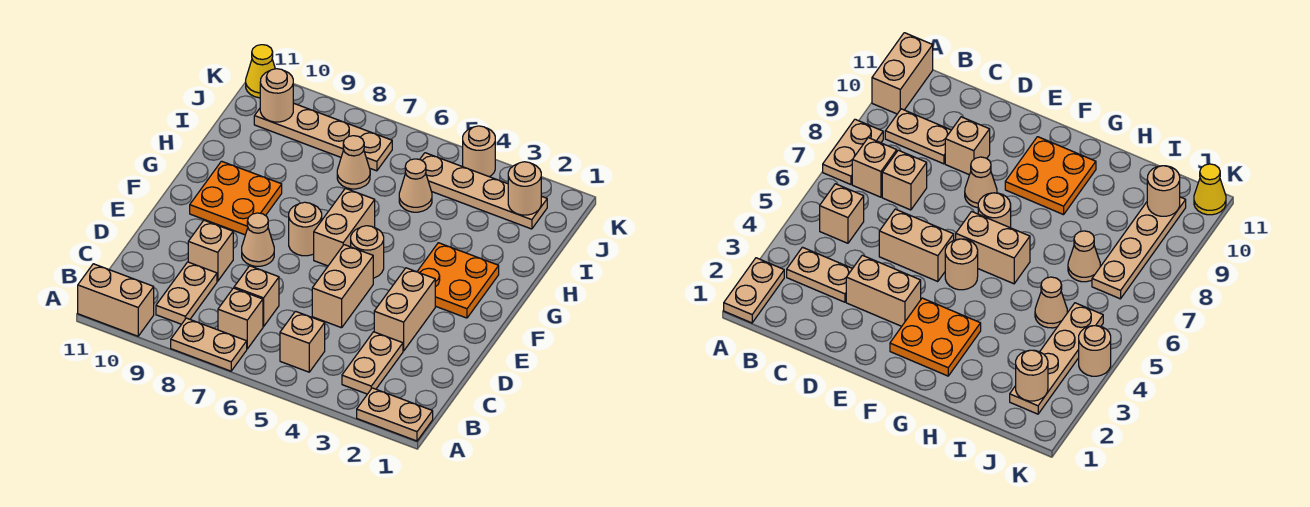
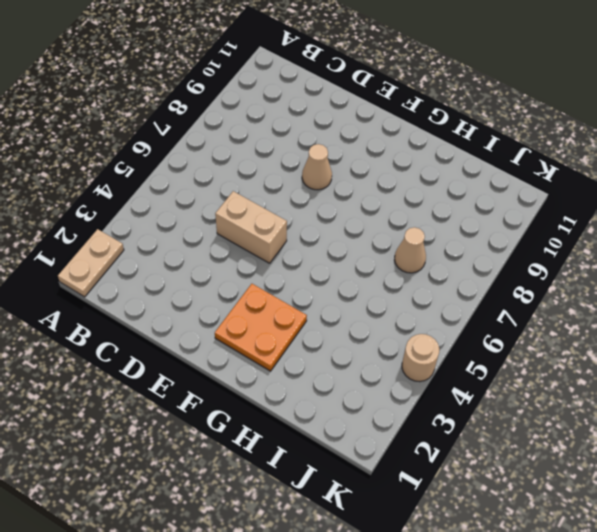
none -> tan plate A7:A8 level 1
none -> tan brick A10:A11 level 1
none -> tan plate B3:C3 level 1

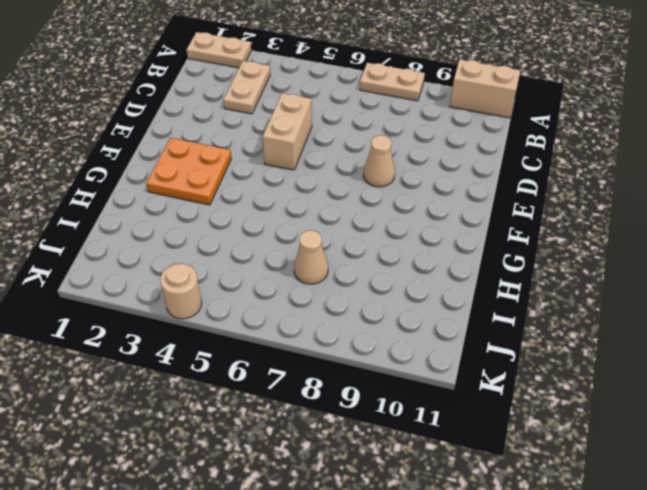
none -> tan brick B5 level 1
none -> tan brick B7 level 1
none -> tan plate B9:C9 level 1

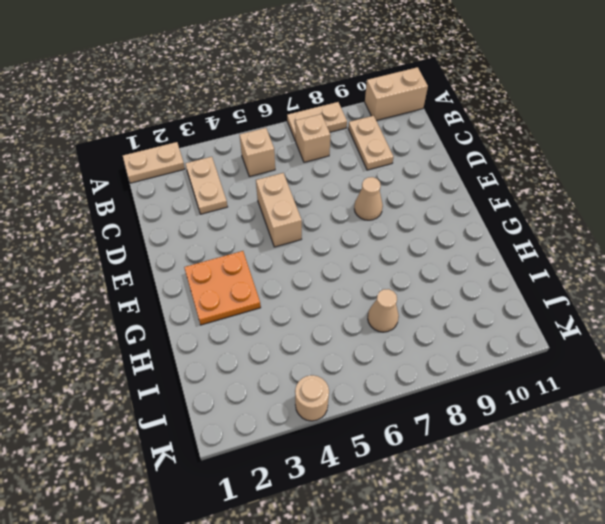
none -> tan brick C7 level 1
none -> tan brick D3:E3 level 1
none -> tan brick D9 level 1

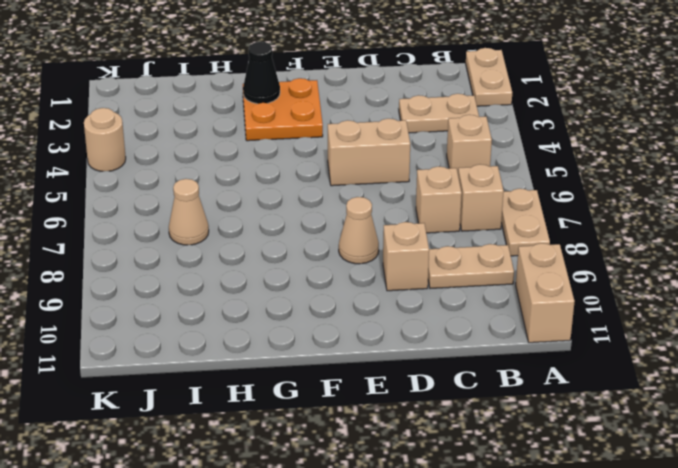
black cone G2 level 2 -> none
none -> tan brick D3:E3 level 1
none -> tan round brick F5 level 1
none -> tan brick F6:G6 level 1

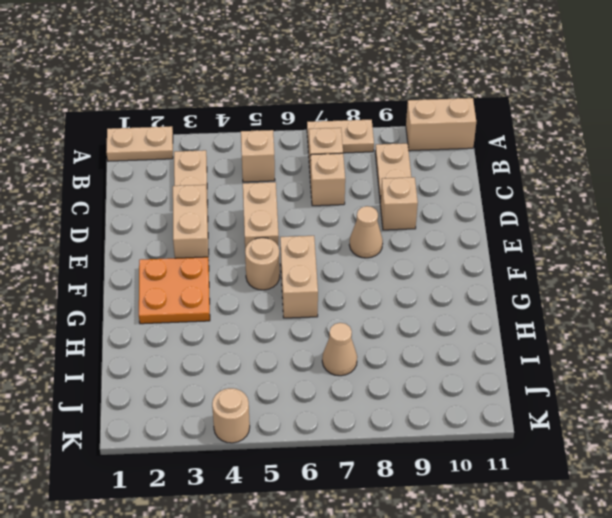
none -> tan round brick F7 level 1
none -> orange plate F9:G10 level 1
none -> tan cone I5 level 1

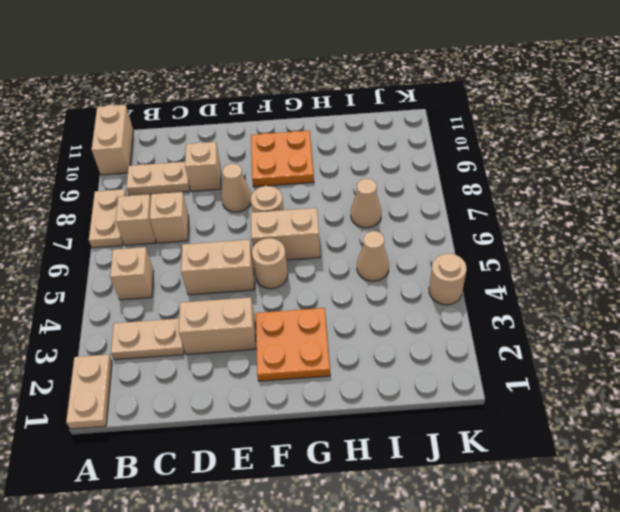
none -> tan plate J2:J5 level 1
none -> tan plate J7:J10 level 1
none -> yellow cone K11 level 1

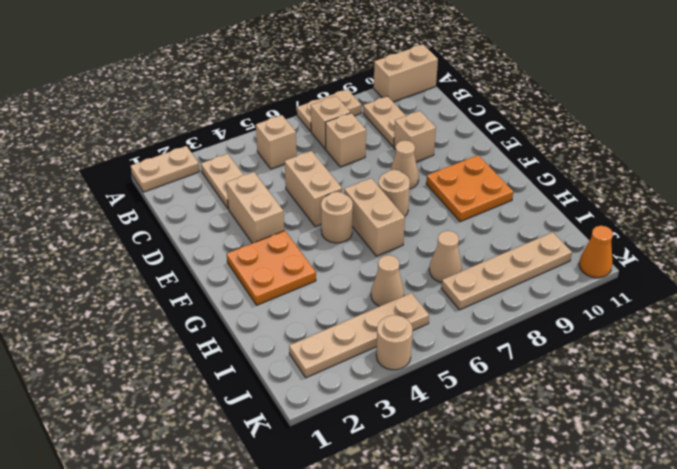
orange cone K11 level 1 -> yellow cone K11 level 1
none -> tan round brick J2 level 2
none -> tan round brick J10 level 2

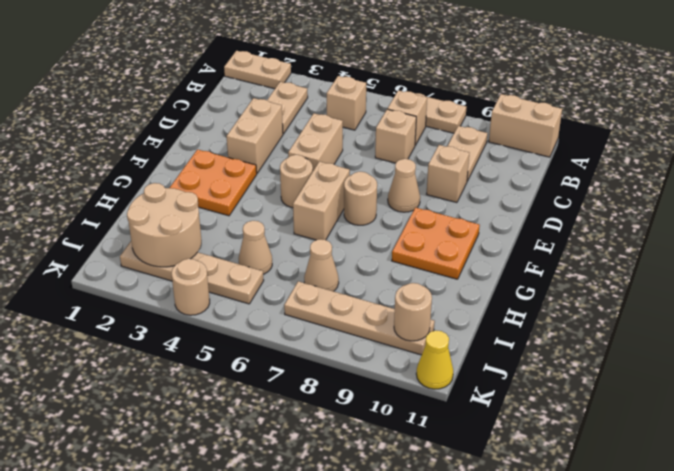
tan round brick I2:J3 level 2 -> tan round brick J2 level 2

